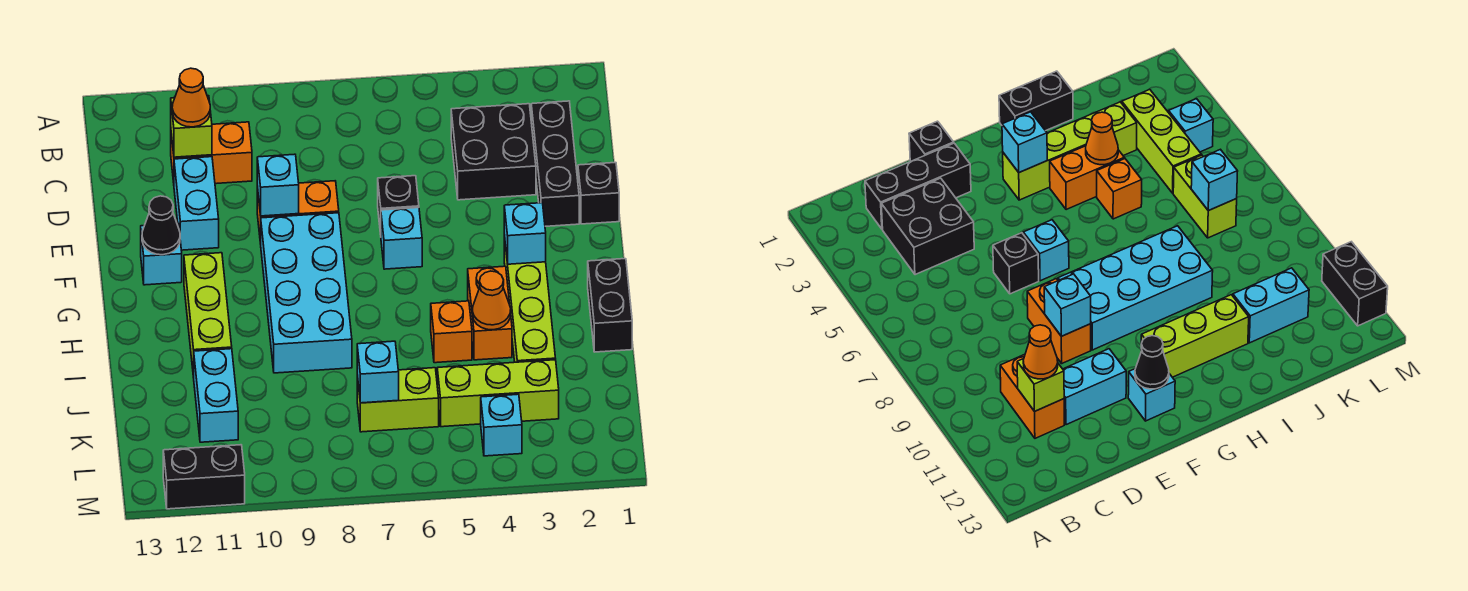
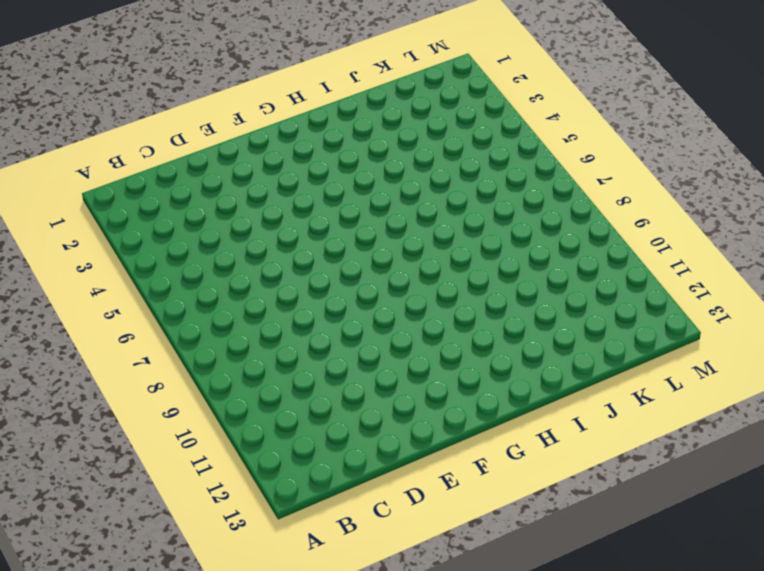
none -> black brick C2:E2 level 1
none -> black brick C3:D4 level 1
none -> orange brick C10:C11 level 1

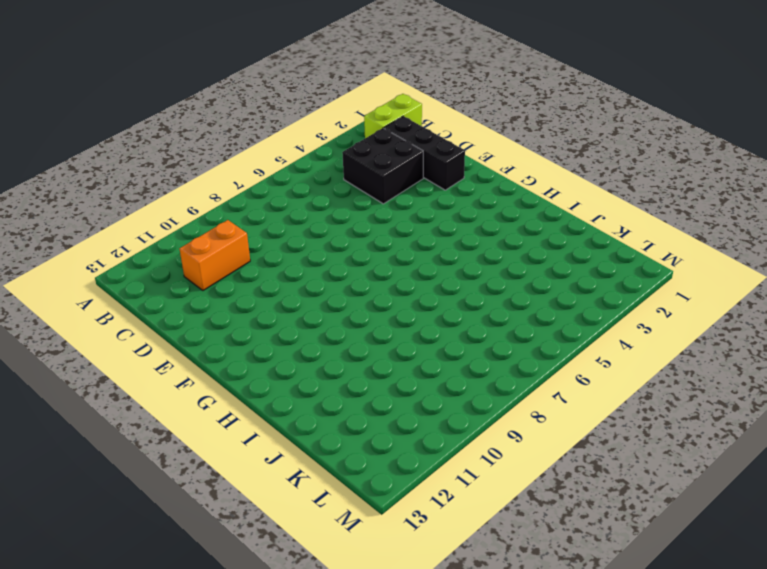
lime brick B1:B2 level 1 -> lime brick K6:K7 level 1
none -> cyan brick D11:E11 level 1
none -> black brick E1 level 1
none -> black brick E6 level 1

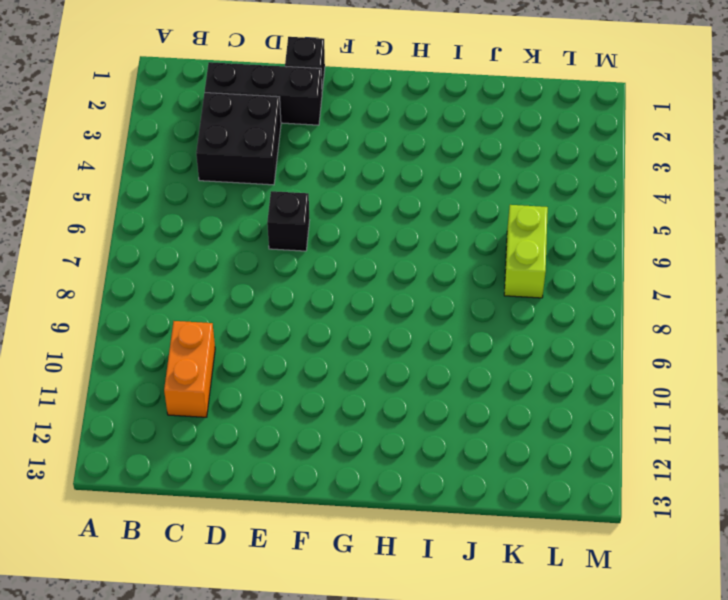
none -> cyan brick D11:E11 level 1
none -> orange brick E8:E9 level 1
none -> cyan brick F6 level 1

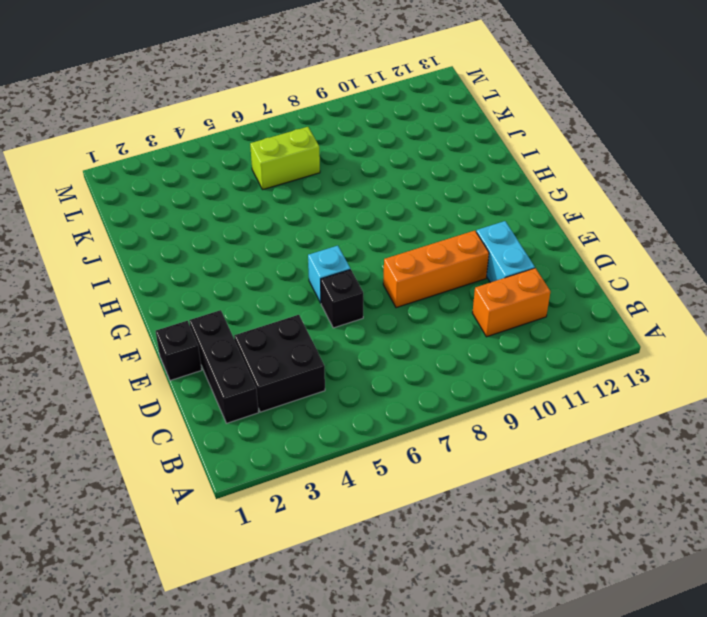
orange brick E8:E10 level 1 -> orange brick E8:E9 level 1
none -> cyan brick F8:I9 level 1
none -> cyan brick F12 level 1
none -> lime brick G3:J3 level 1

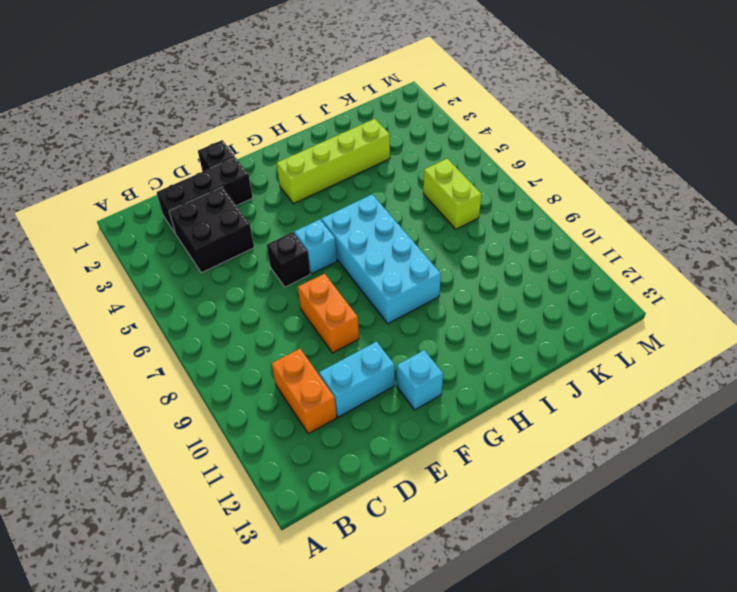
cyan brick G6:H9 level 1 -> cyan brick F8:I9 level 1
none -> lime brick G11:I11 level 1
none -> black brick H1:I1 level 1
none -> orange brick H4:I4 level 1

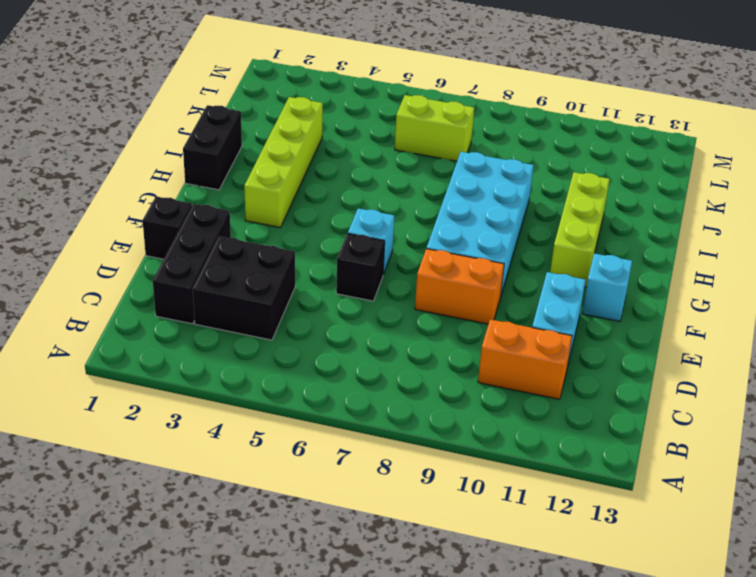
none -> orange brick H4:I4 level 1
none -> orange brick I5 level 1
none -> cyan brick J11:K11 level 1

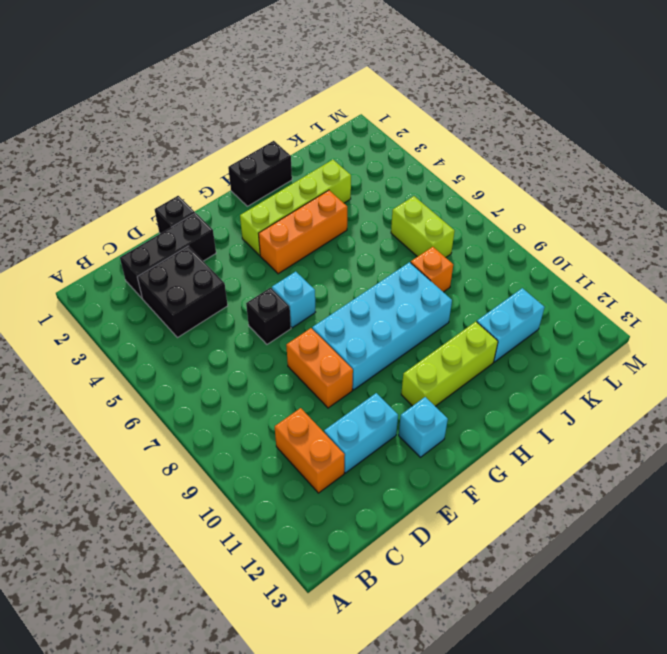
orange brick G4:I4 level 1 -> orange brick H4:I4 level 1
orange brick J8 level 1 -> orange brick I5 level 1
none -> lime brick K3:K5 level 1
none -> cyan brick L4 level 1
none -> black brick M11:M12 level 1

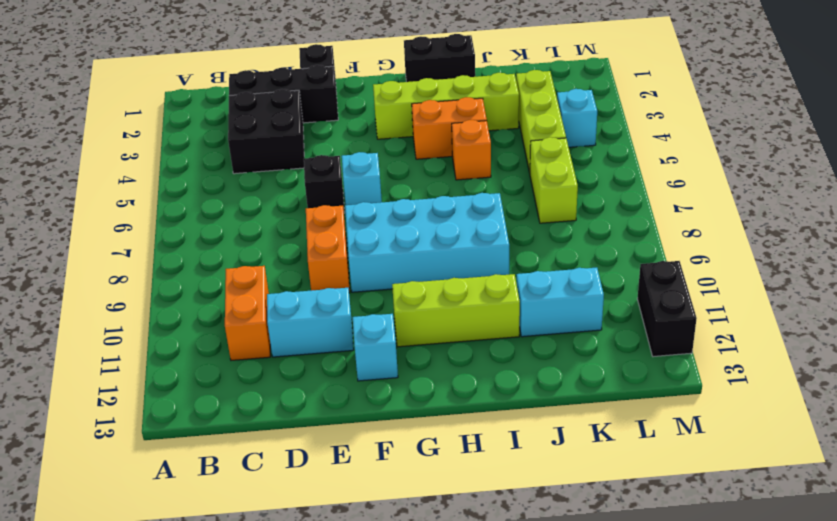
none -> lime brick C11 level 2
none -> cyan brick E9 level 2
none -> black cone F12 level 2

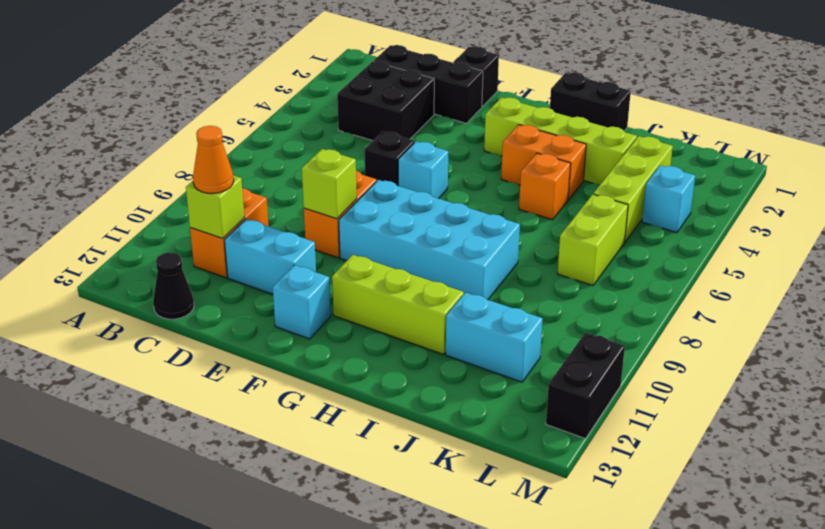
black cone C13 level 1 -> black cone F12 level 2
lime brick E9 level 2 -> cyan brick E9 level 2
none -> cyan brick G3 level 2
none -> orange cone I4 level 2
none -> cyan brick K7 level 2

